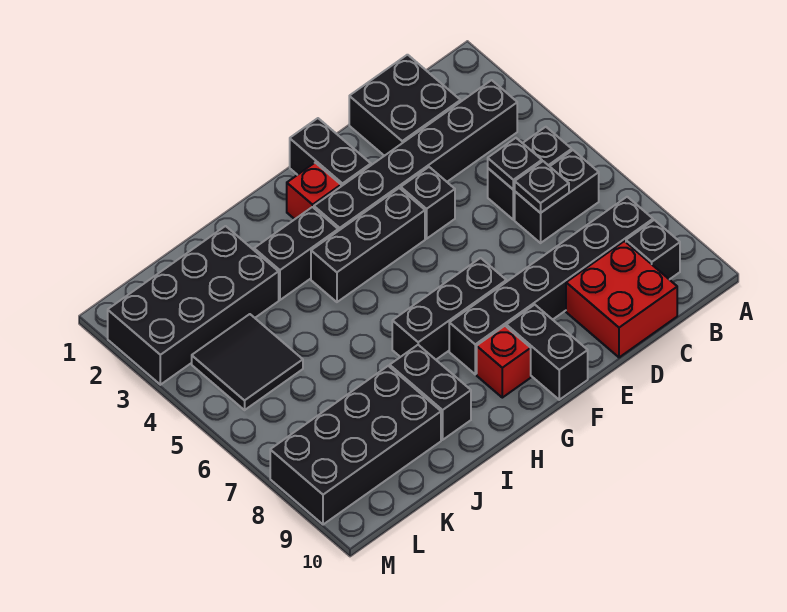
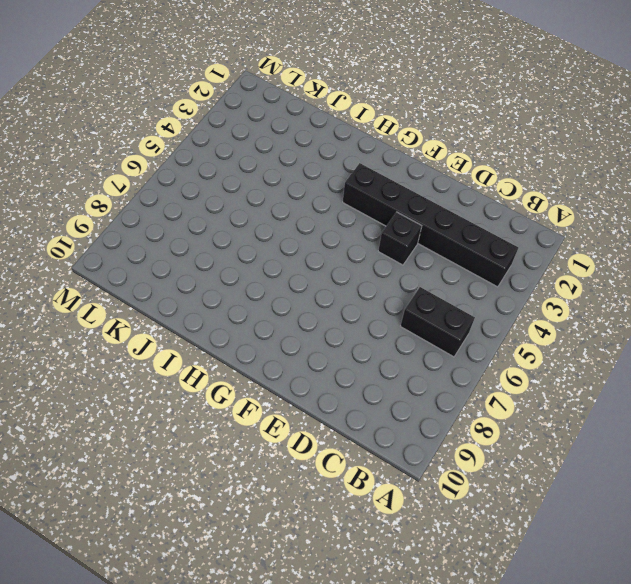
none -> black brick B5:C5 level 1
none -> black brick B8:G8 level 1
none -> black brick B9 level 1

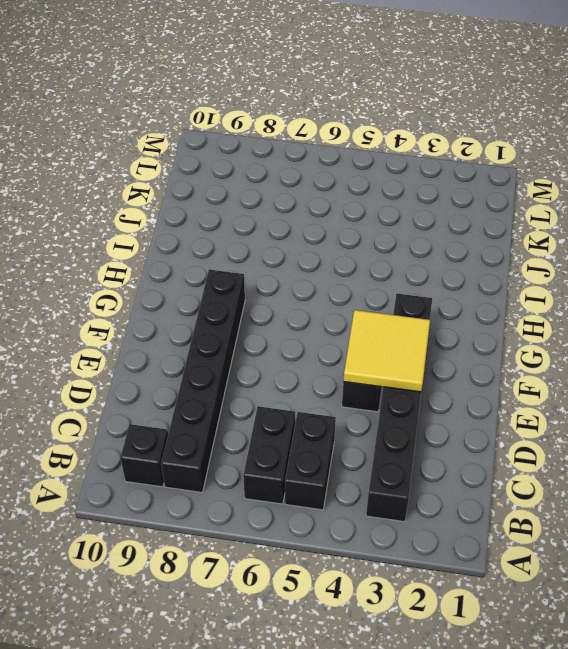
yellow tile E3:F4 level 2 -> none
none -> black brick C1:D2 level 1
none -> red brick C9:D10 level 1
none -> black brick F1:F2 level 1

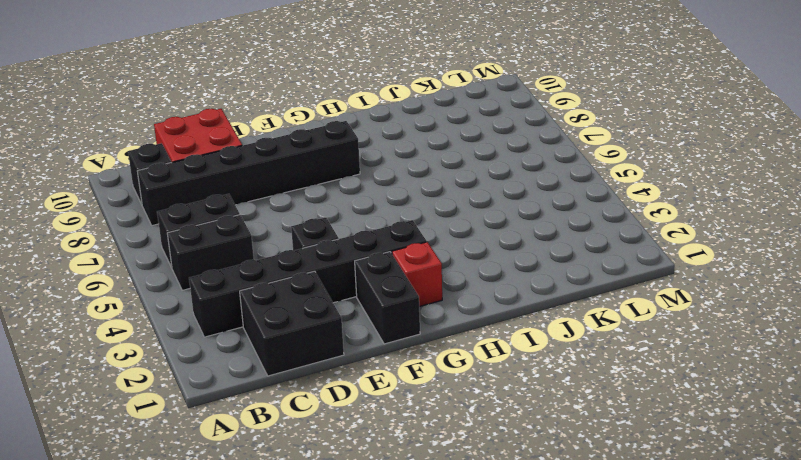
none -> black brick F4:H4 level 1
none -> black brick F7:H7 level 1
none -> black brick F9:F10 level 1

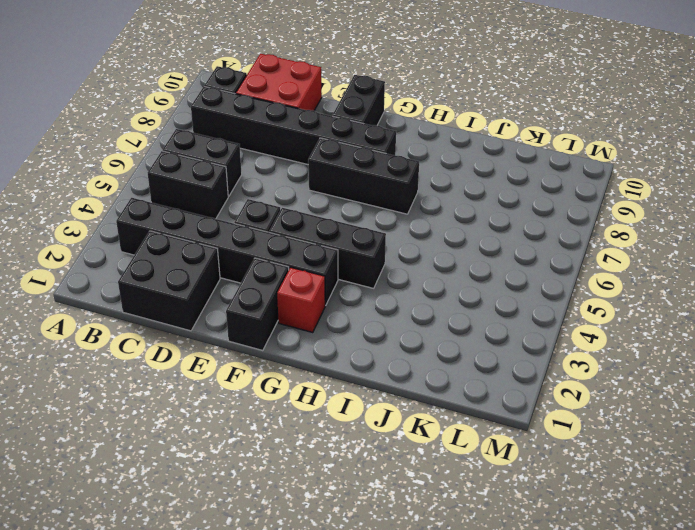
none -> red brick G9 level 1
none -> black brick H3:I3 level 1
none -> black brick I8:I9 level 1

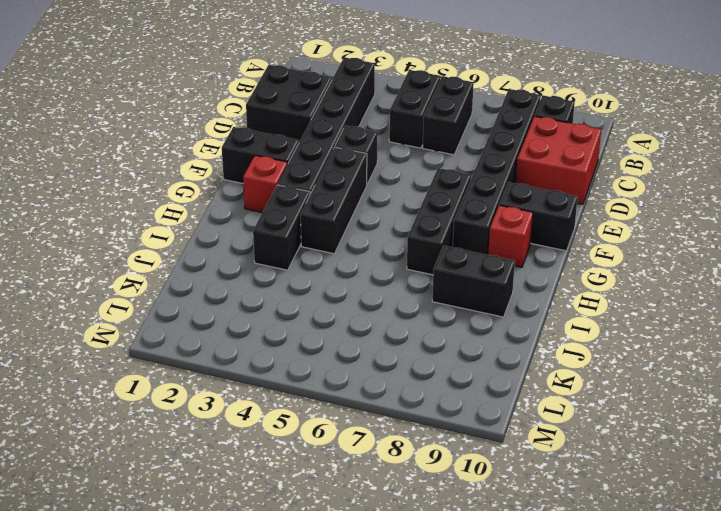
none -> black brick J2:M3 level 1
none -> black brick J8:M9 level 1
none -> black tile K4:L5 level 1

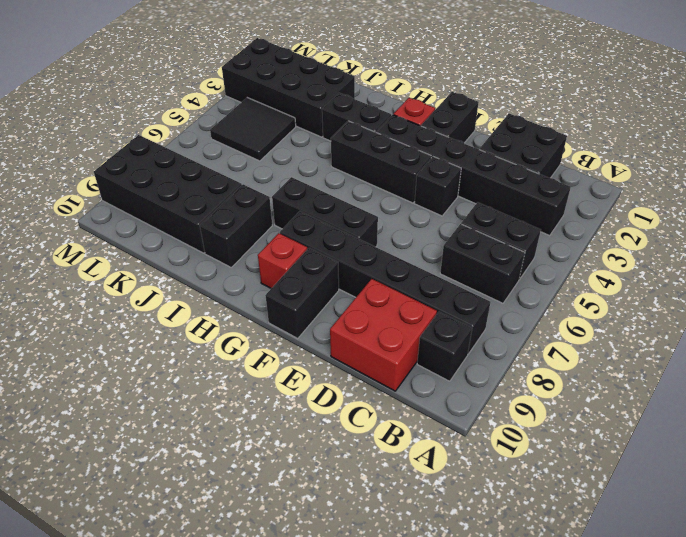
none -> black plate C5 level 2
none -> black plate C6 level 2

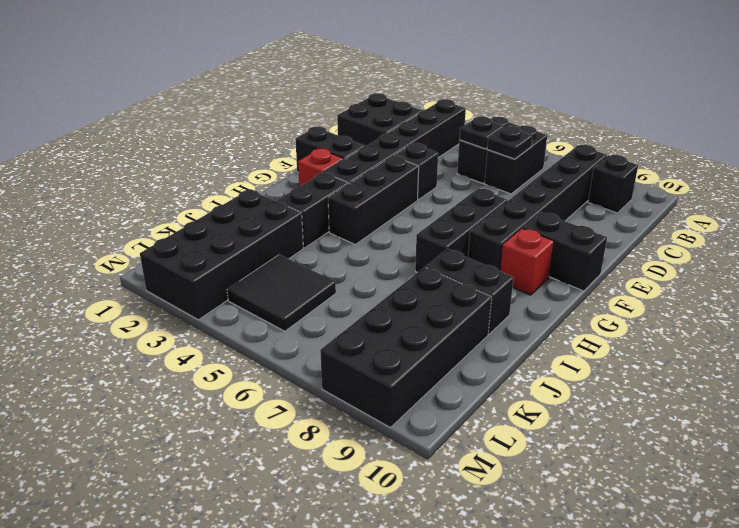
none -> red brick C9:D10 level 1

